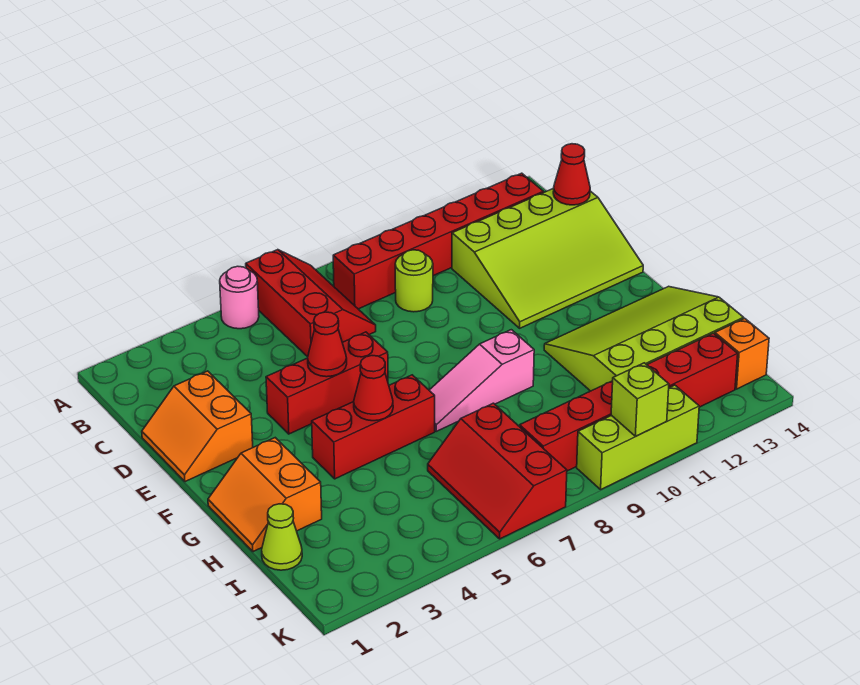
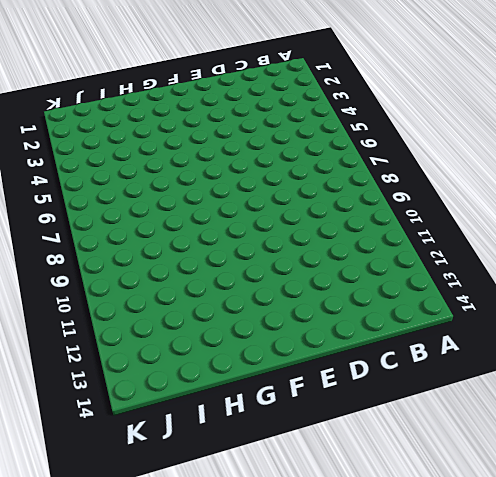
none -> pink round brick A5 level 1
none -> red slope A6:C7 level 1 top 6
none -> red brick B8:B13 level 1

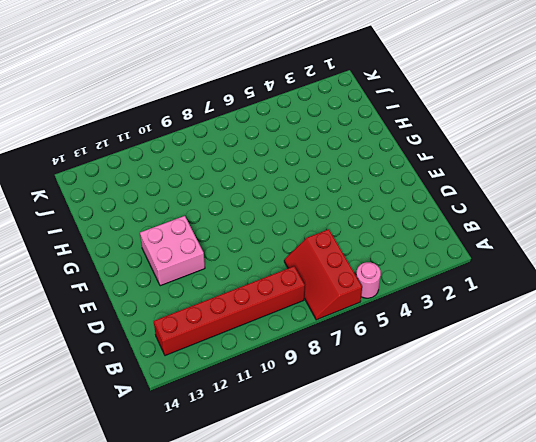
pink brick E11:F12 level 1 -> lime slope C11:E14 level 1 top C
none -> lime round brick C9 level 1
none -> orange slope D1:E2 level 1 top 2
none -> red brick E4:E6 level 1

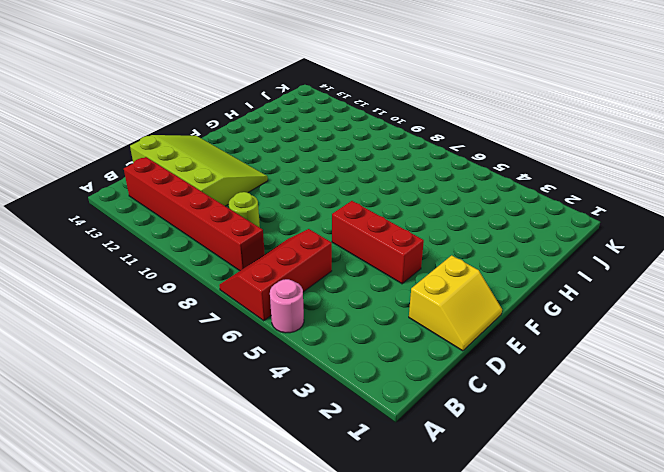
yellow slope D1:E2 level 1 top 2 -> orange slope D1:E2 level 1 top 2
none -> orange slope G1:H2 level 1 top 2
none -> red brick G4:G6 level 1
none -> pink slope G7:G9 level 1 top 9

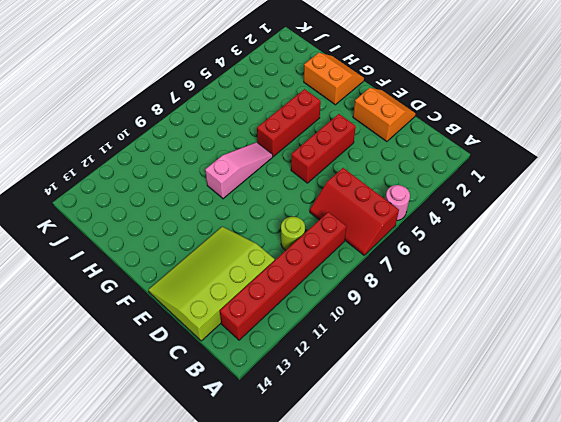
none -> lime slope G11:I14 level 1 top I
none -> lime cone I1 level 1
none -> red slope I6:K7 level 1 top 7

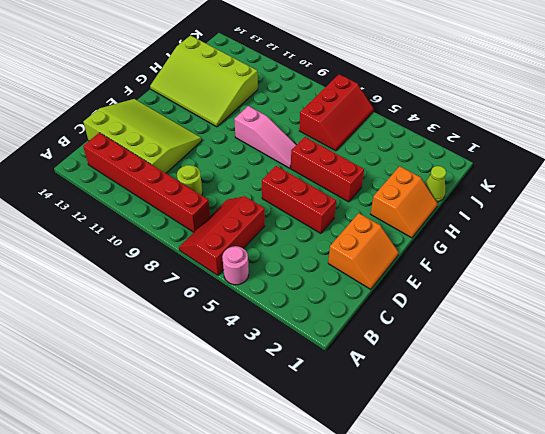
none -> red brick J8:J13 level 1
none -> orange brick J14 level 1
none -> lime brick K9:K11 level 1

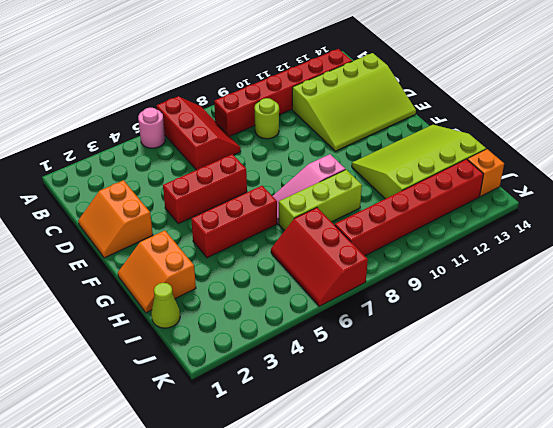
lime brick H7:H9 level 1 -> lime brick K9:K11 level 1
none -> red cone C14 level 2
none -> red cone E5 level 2
none -> red cone G5 level 2

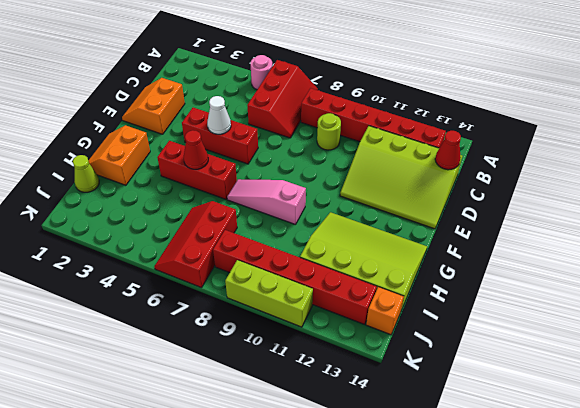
white cone E5 level 2 -> red cone E5 level 2
none -> lime brick K10 level 2

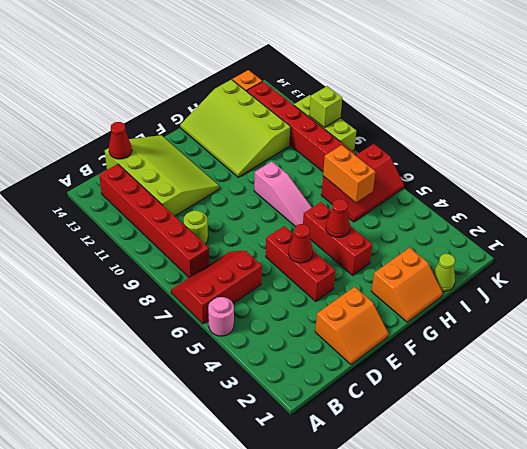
orange brick I6:I7 level 2 -> none

